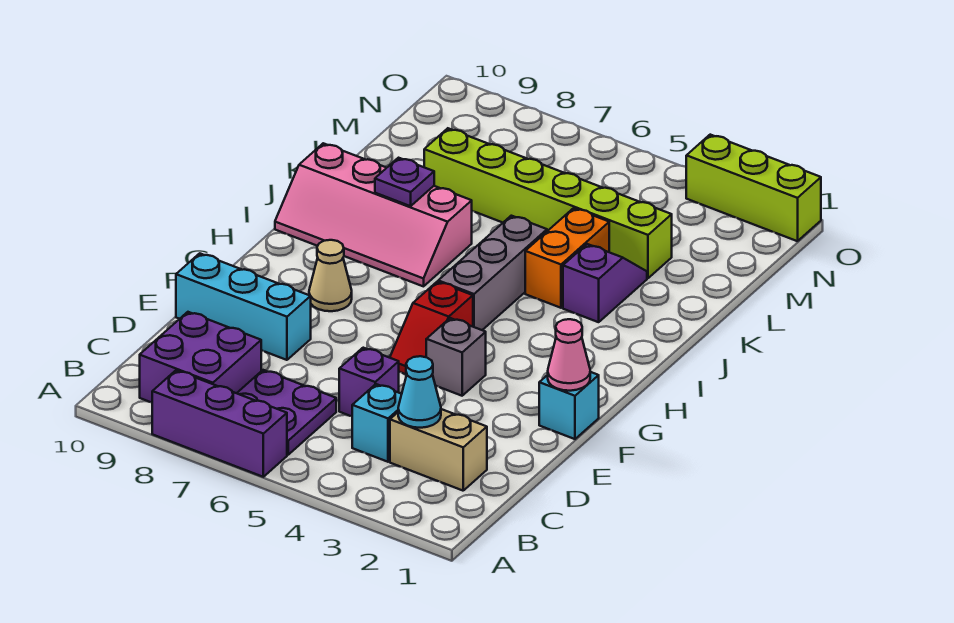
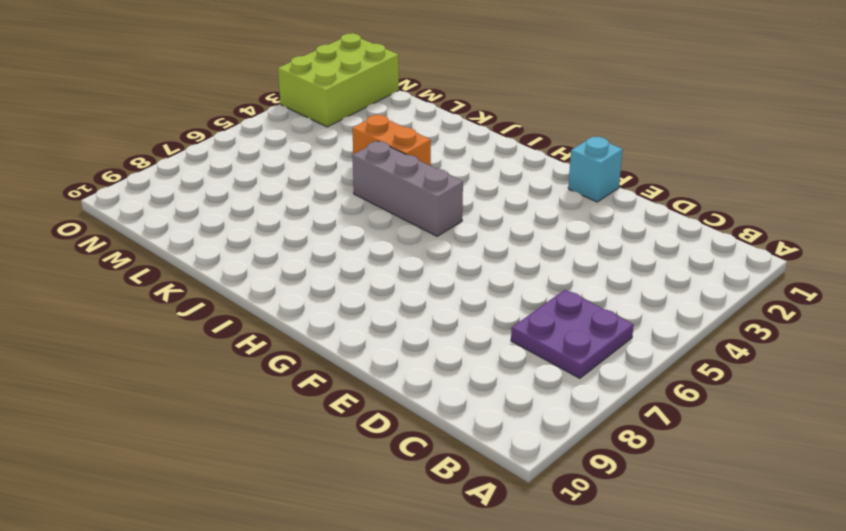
lime brick N1:O3 level 1 -> lime brick O1:O3 level 1
none -> purple brick A6:A8 level 1
none -> purple brick B8:C9 level 1
none -> tan brick C2:C3 level 1

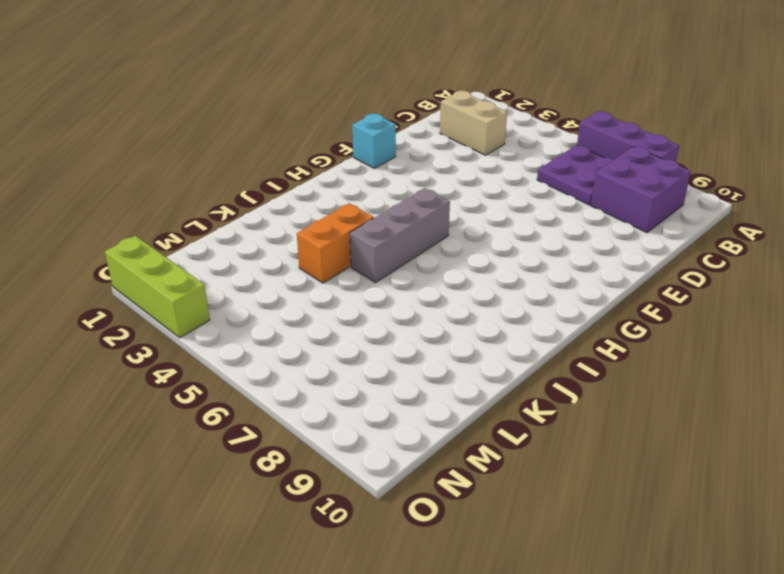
none -> cyan brick C4 level 1
none -> purple brick D5 level 1
none -> cyan brick E8:E10 level 1

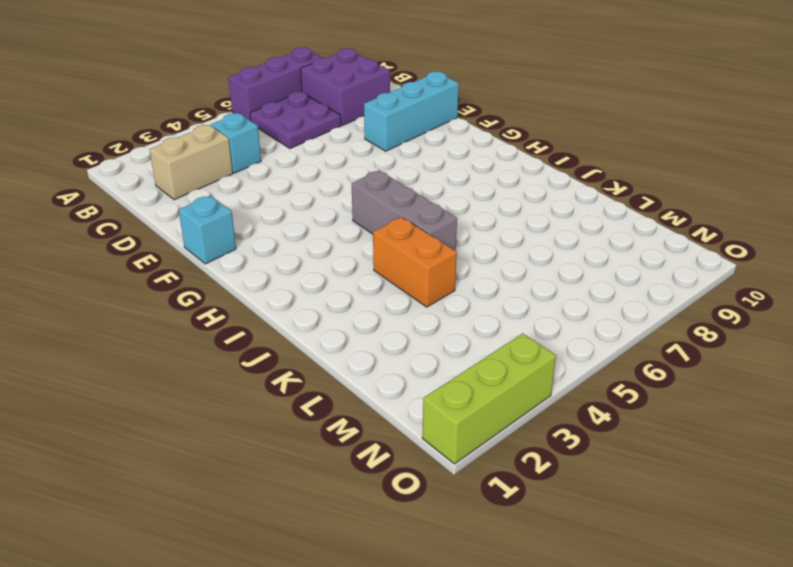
none -> purple brick D5 level 1
none -> grey brick F4 level 1
none -> red slope F5:G5 level 1 top G

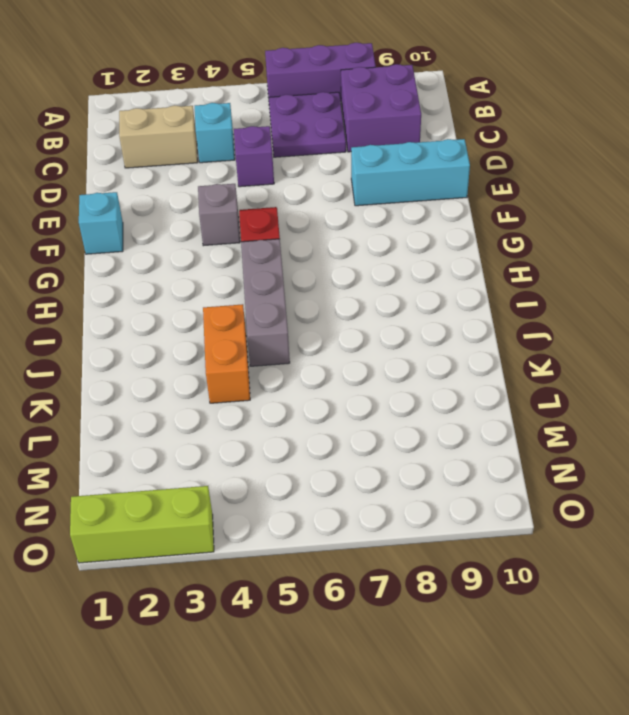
none -> tan cone G8 level 1
none -> pink slope I7:J10 level 1 top J
none -> purple slope J3:K3 level 1 top J

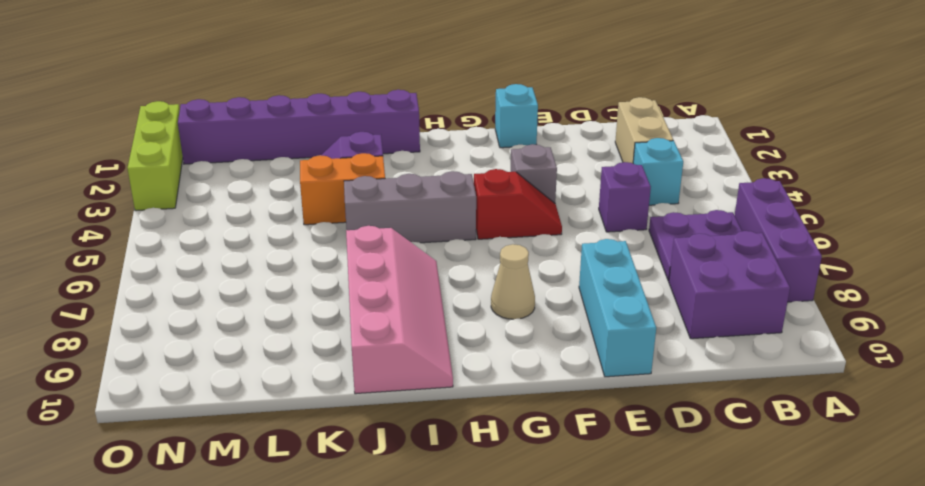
purple brick I1:N1 level 1 -> none
none -> lime brick L3:L8 level 1
none -> cyan cone C3 level 2
none -> pink cone F1 level 2

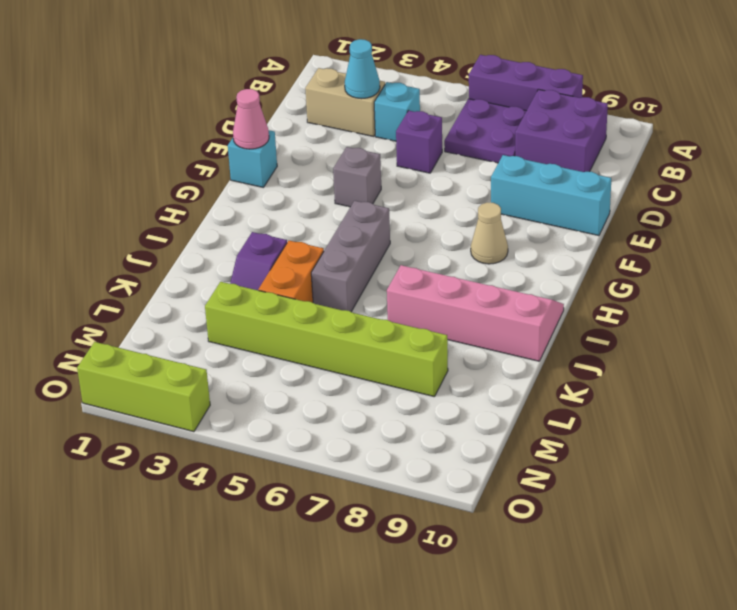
none -> red slope F5:G5 level 1 top G
none -> purple plate J8 level 2

